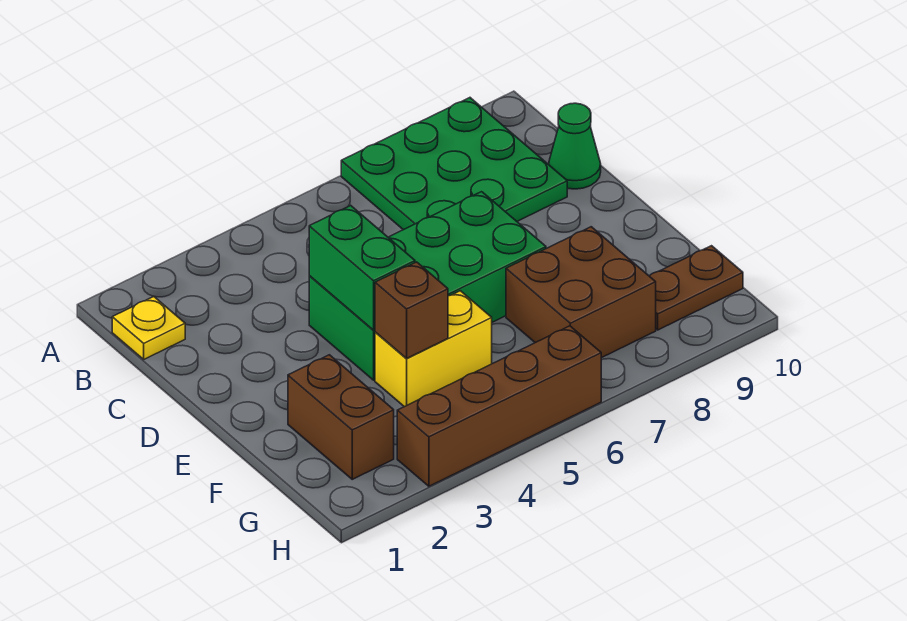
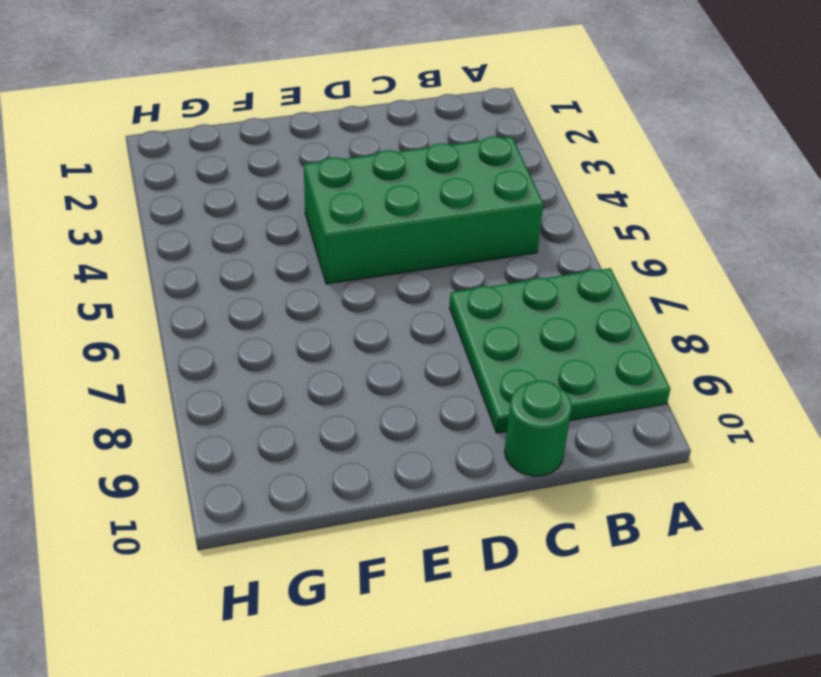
green brick B4:E5 level 1 -> green brick D4:E7 level 1
green round brick C10 level 1 -> green cone C10 level 1
none -> yellow plate B1 level 1
none -> brown brick F2:G2 level 1

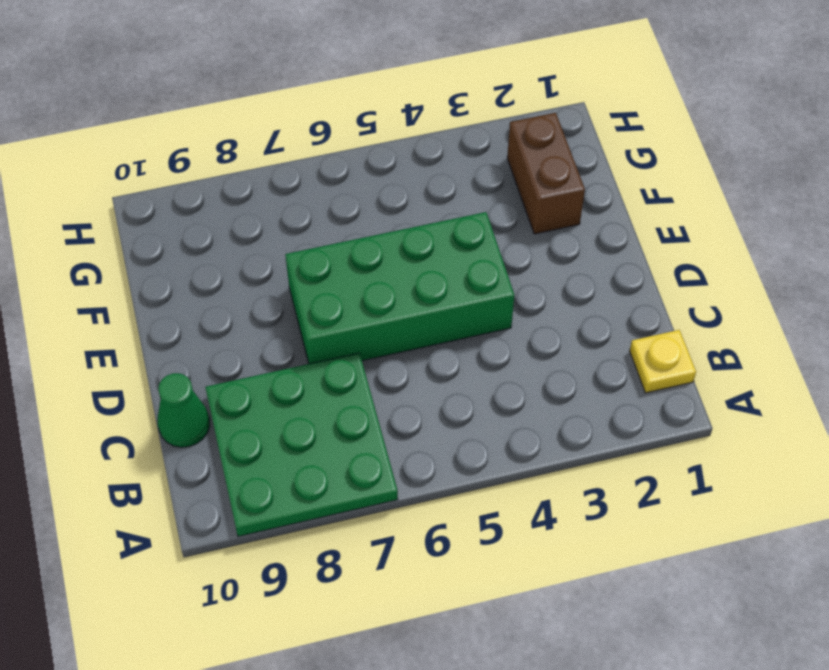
none -> yellow brick F4:F5 level 1
none -> brown brick F7:G8 level 1

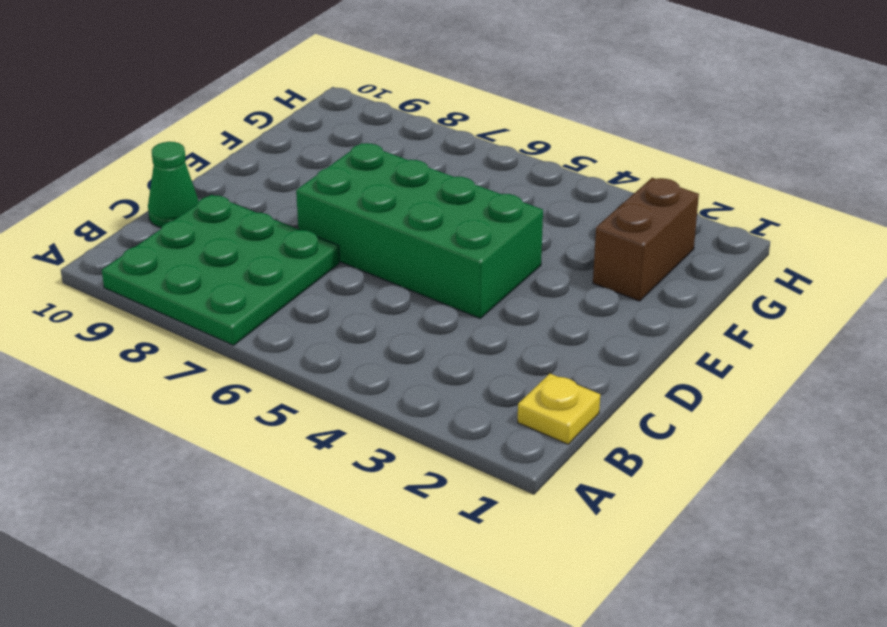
none -> yellow brick F4:F5 level 1
none -> brown brick F7:G8 level 1

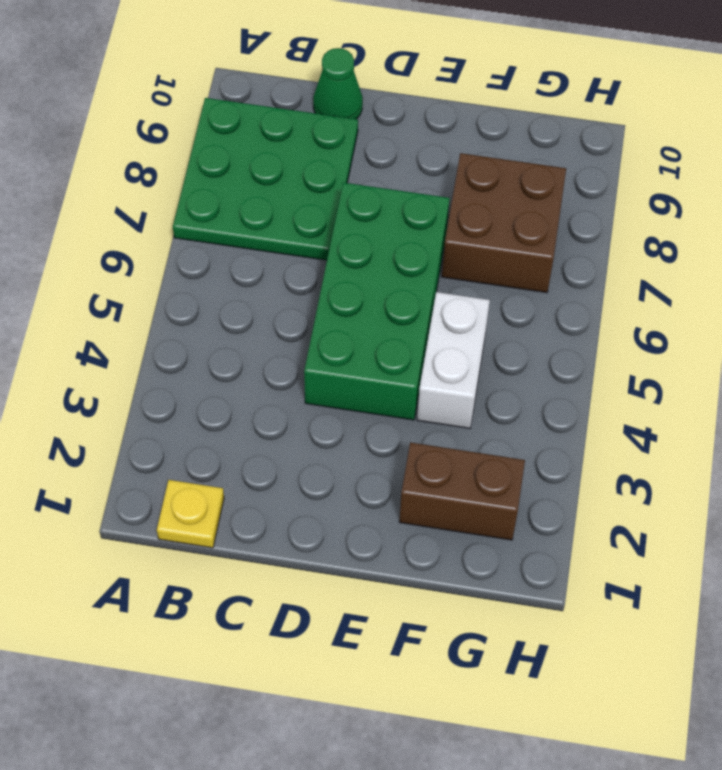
white brick F4:F5 level 1 -> yellow brick F4:F5 level 1
none -> brown plate G9:G10 level 1
none -> brown brick H3:H6 level 1

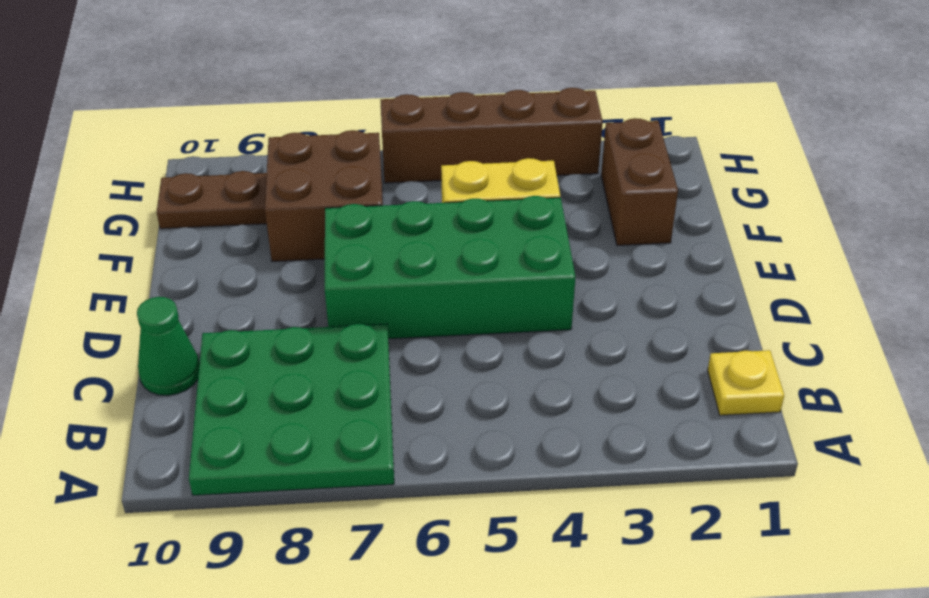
none -> green brick D4:E4 level 2
none -> brown brick F4 level 2

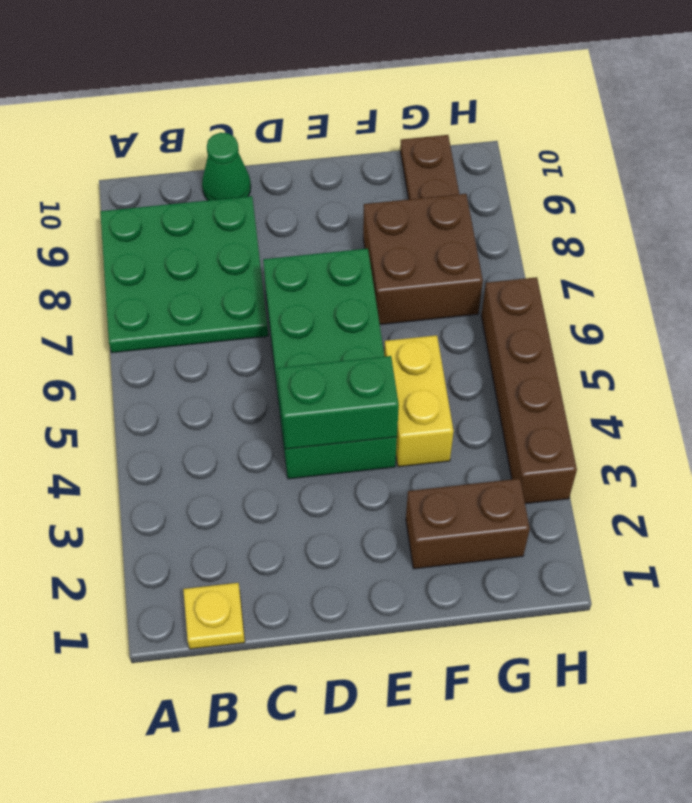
none -> brown brick F4 level 2

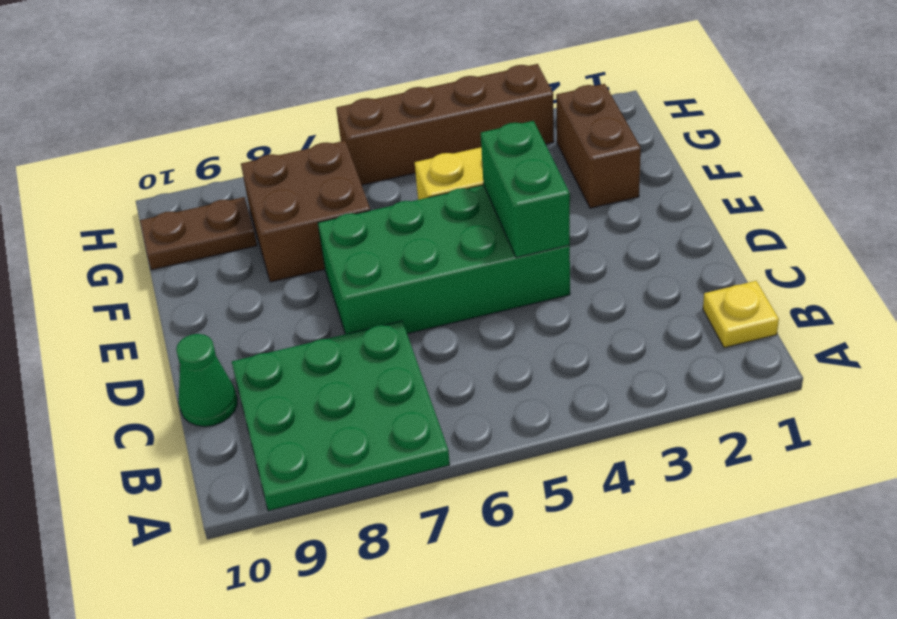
none -> brown brick F4 level 2

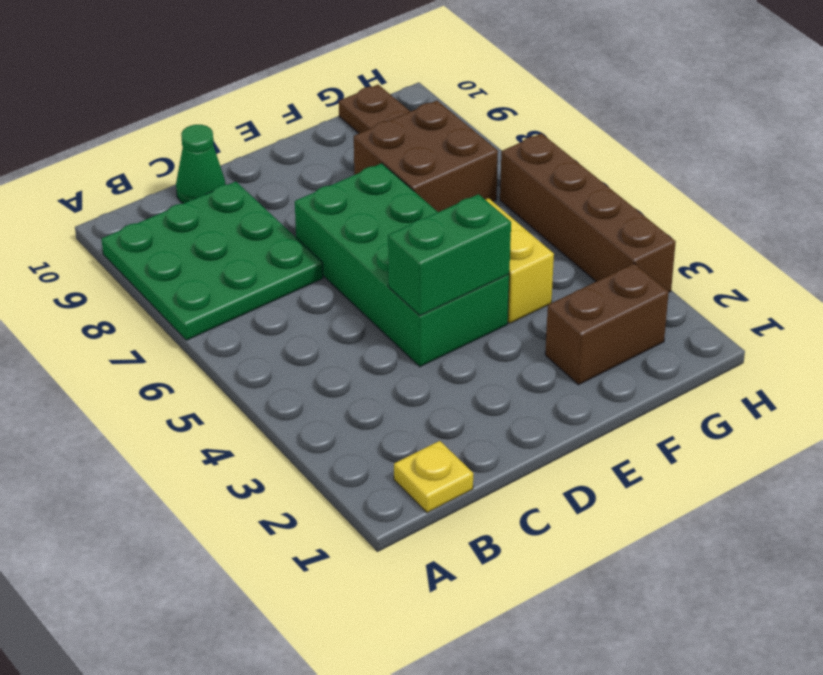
none -> brown brick F4 level 2

